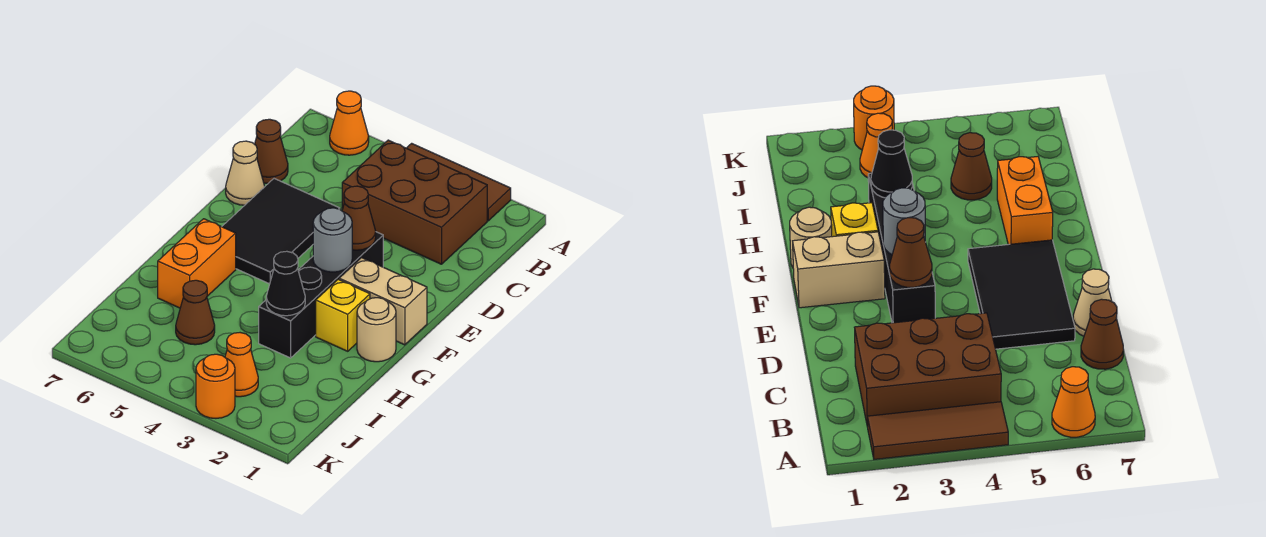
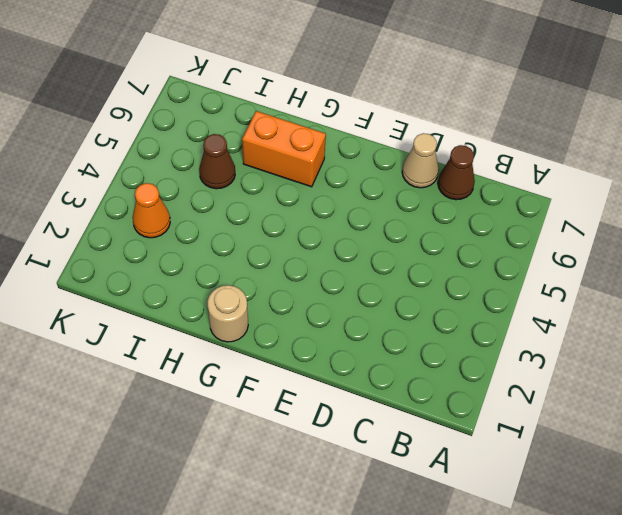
none -> brown tile A2:A4 level 1
none -> orange cone A6 level 1
none -> brown brick B2:C4 level 1

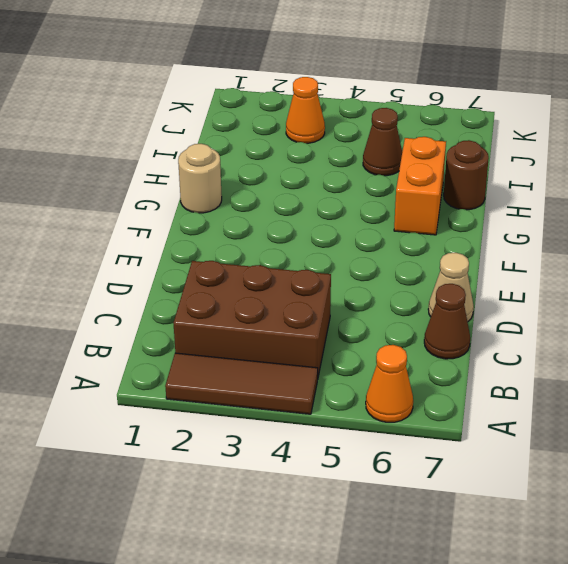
brown round brick H7 level 1 -> none
none -> black tile D5:F6 level 1
none -> black brick E3:H3 level 1
none -> tan brick F1:F2 level 1

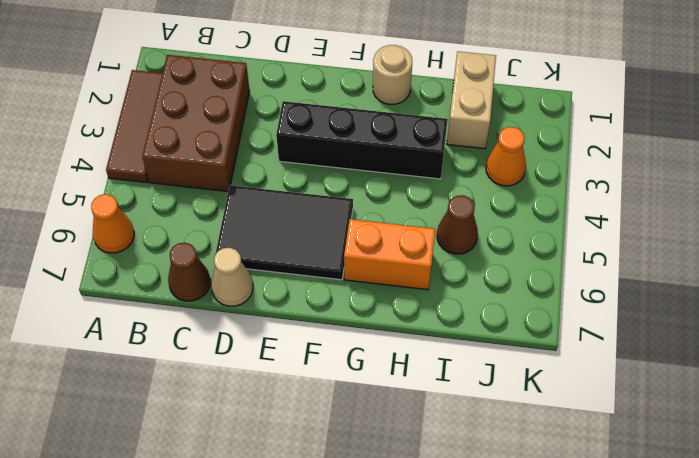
tan brick I1:I2 level 1 -> tan brick F1:F2 level 1
none -> yellow brick G2 level 1
none -> orange round brick K3 level 1
none -> brown cone E3 level 2

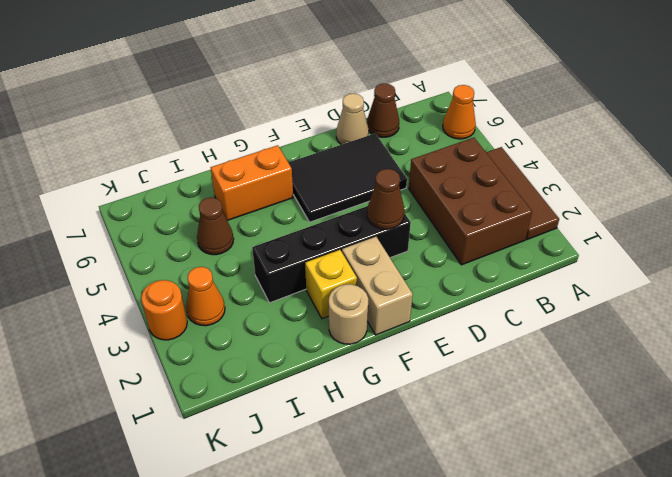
none -> grey round brick F3 level 2
none -> black cone H3 level 2

